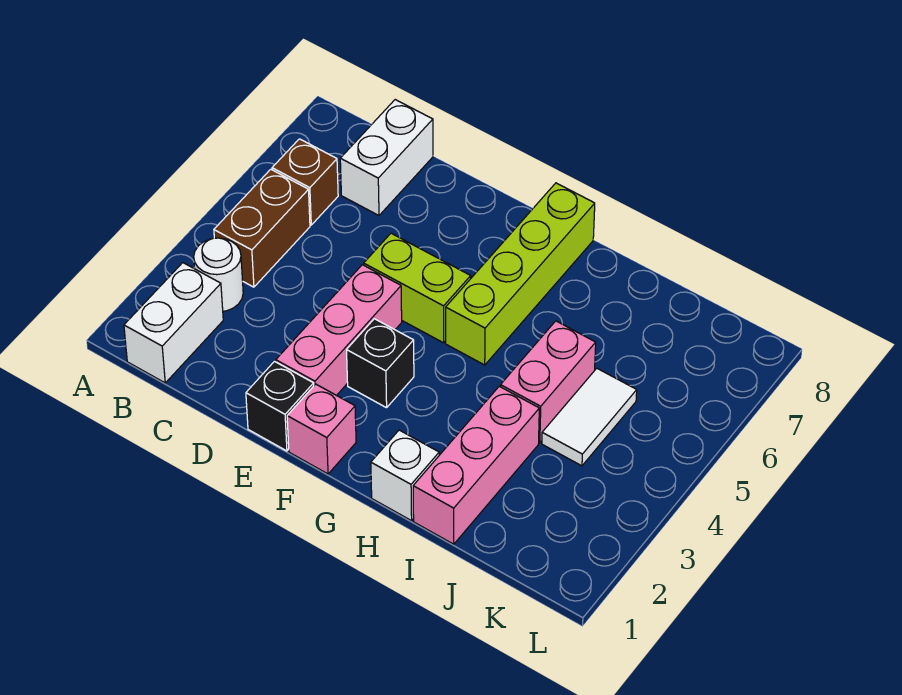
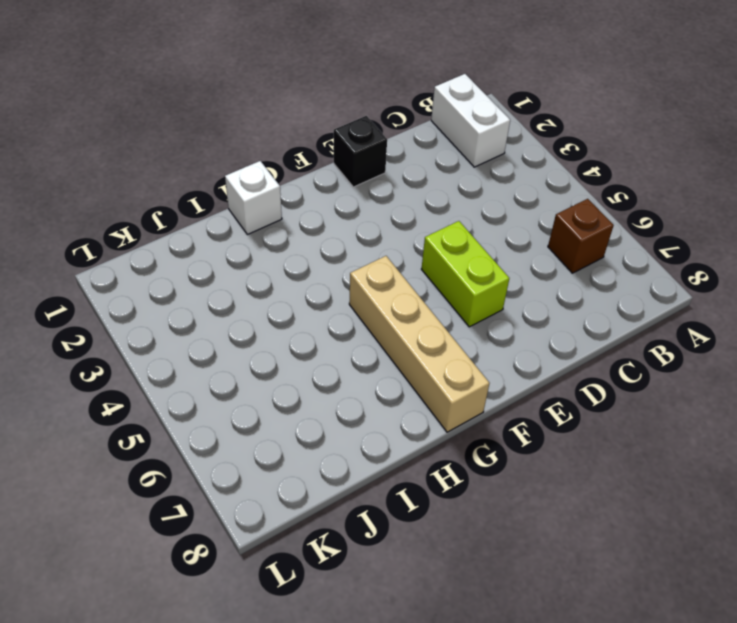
lime brick E5:E6 level 1 -> lime brick E5:F5 level 1
tan brick G5:G8 level 1 -> lime brick G5:G8 level 1
none -> white round brick B3 level 1
none -> brown brick B4:B5 level 1
none -> white brick C7:C8 level 1

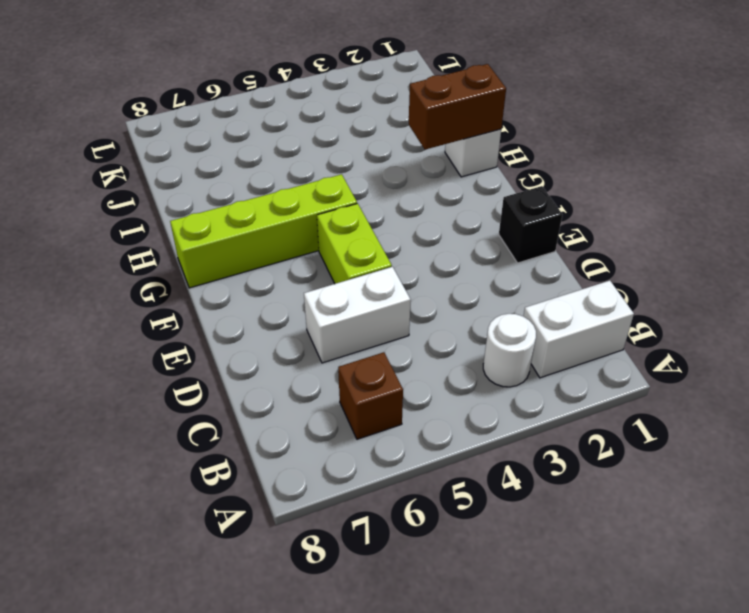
white brick D5:D6 level 1 -> white brick C7:C8 level 1
brown brick H1:H2 level 2 -> brown brick B4:B5 level 1
none -> pink brick E2:E4 level 1
none -> pink brick F1 level 1
none -> black brick F3 level 1

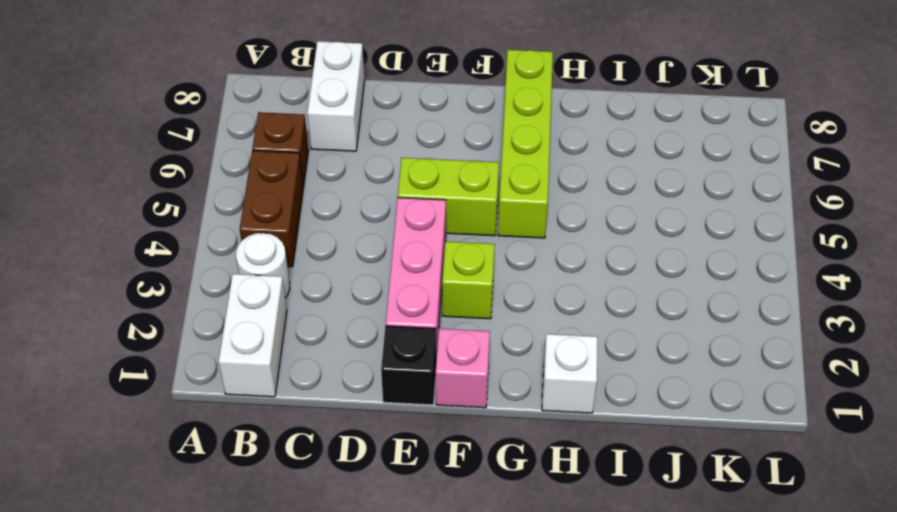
lime brick F3 level 1 -> black brick F3 level 1
none -> pink brick I1:I3 level 1
none -> pink brick I4:I5 level 1
none -> white tile J4:J5 level 1

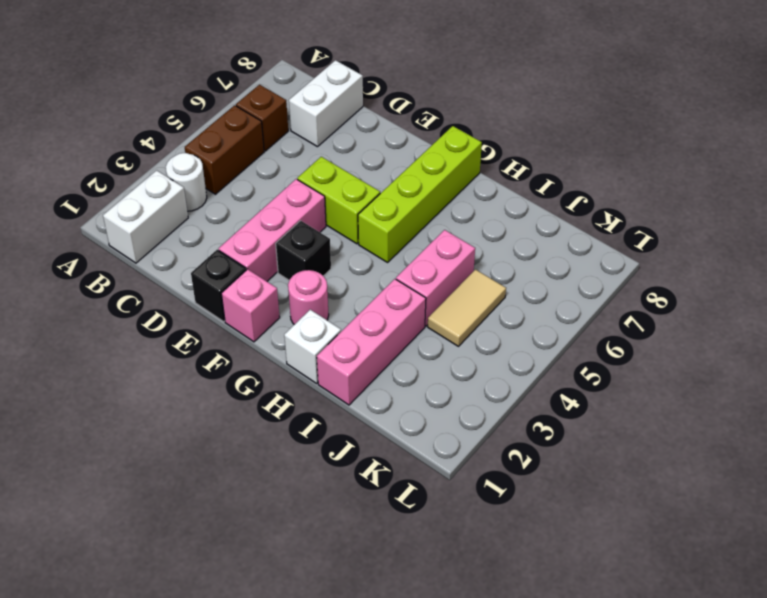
pink round brick G2 level 1 -> none
tan tile J4:J5 level 1 -> white tile J4:J5 level 1

